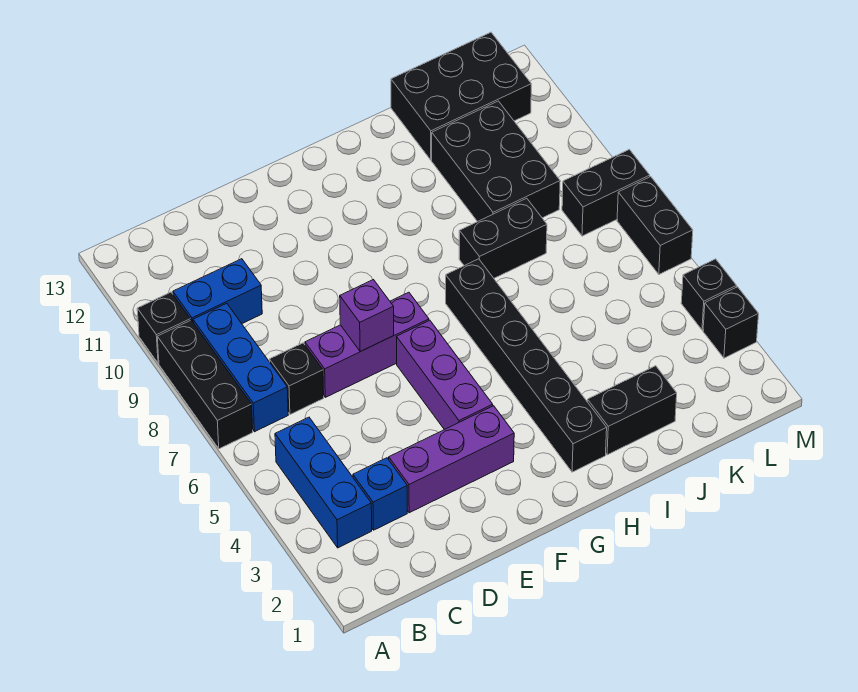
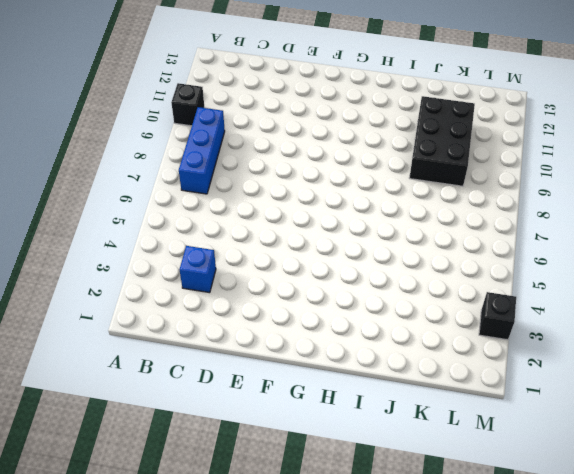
none -> black brick A7:A9 level 1
none -> blue brick B3:B5 level 1
none -> blue brick B10:C10 level 1

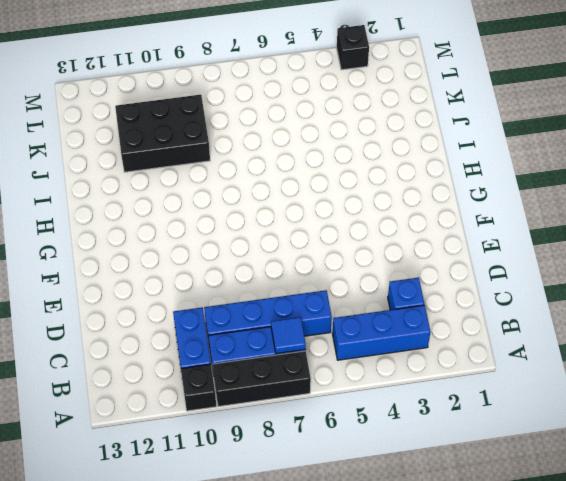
blue tile B7 level 2 -> none
blue brick C6:C9 level 1 -> black brick C7 level 1
none -> purple brick D3:F3 level 1
none -> purple brick D7:F7 level 1
none -> purple brick F4:F6 level 1

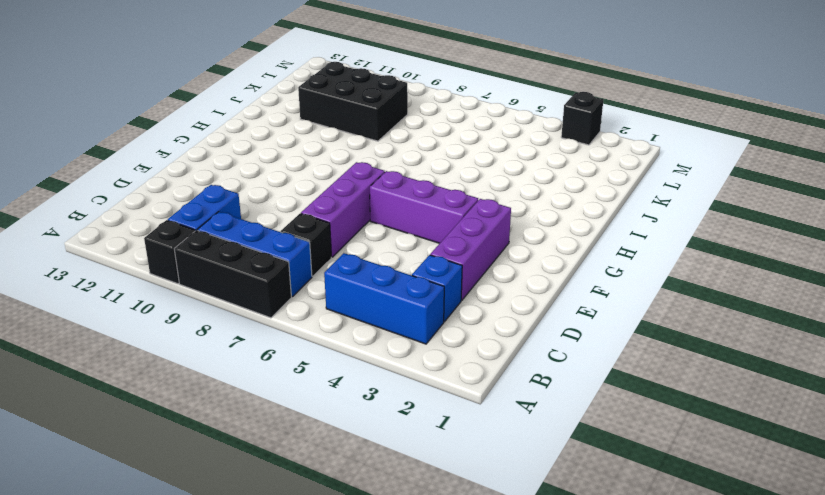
none -> black brick H2:H7 level 1
none -> black brick I2:J2 level 1
none -> black brick I8:J8 level 1

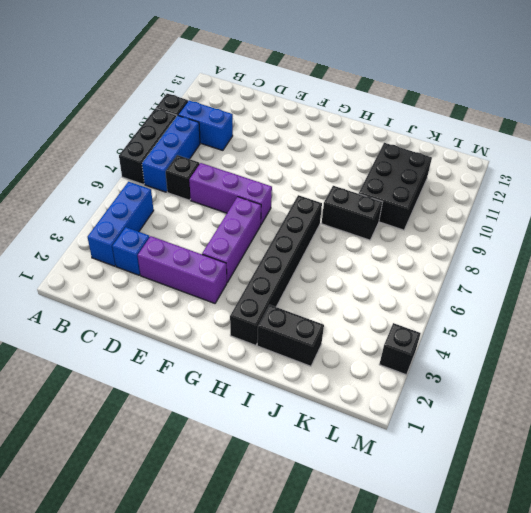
none -> black brick J12:L13 level 1
none -> black brick L8:M8 level 1
none -> black brick M4 level 1

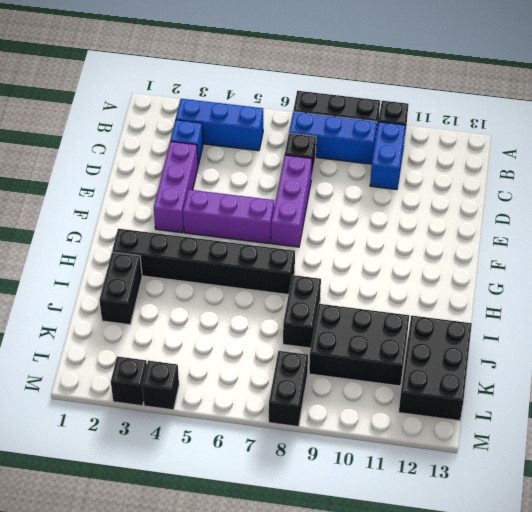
none -> black brick M6:M7 level 1
none -> purple brick E7 level 2

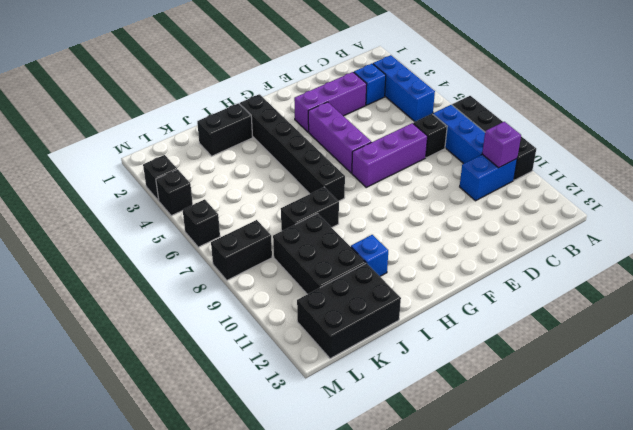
purple brick B10 level 2 -> purple brick E7 level 2
blue brick I11 level 1 -> none
black brick M6 level 1 -> black brick M6:M7 level 1

